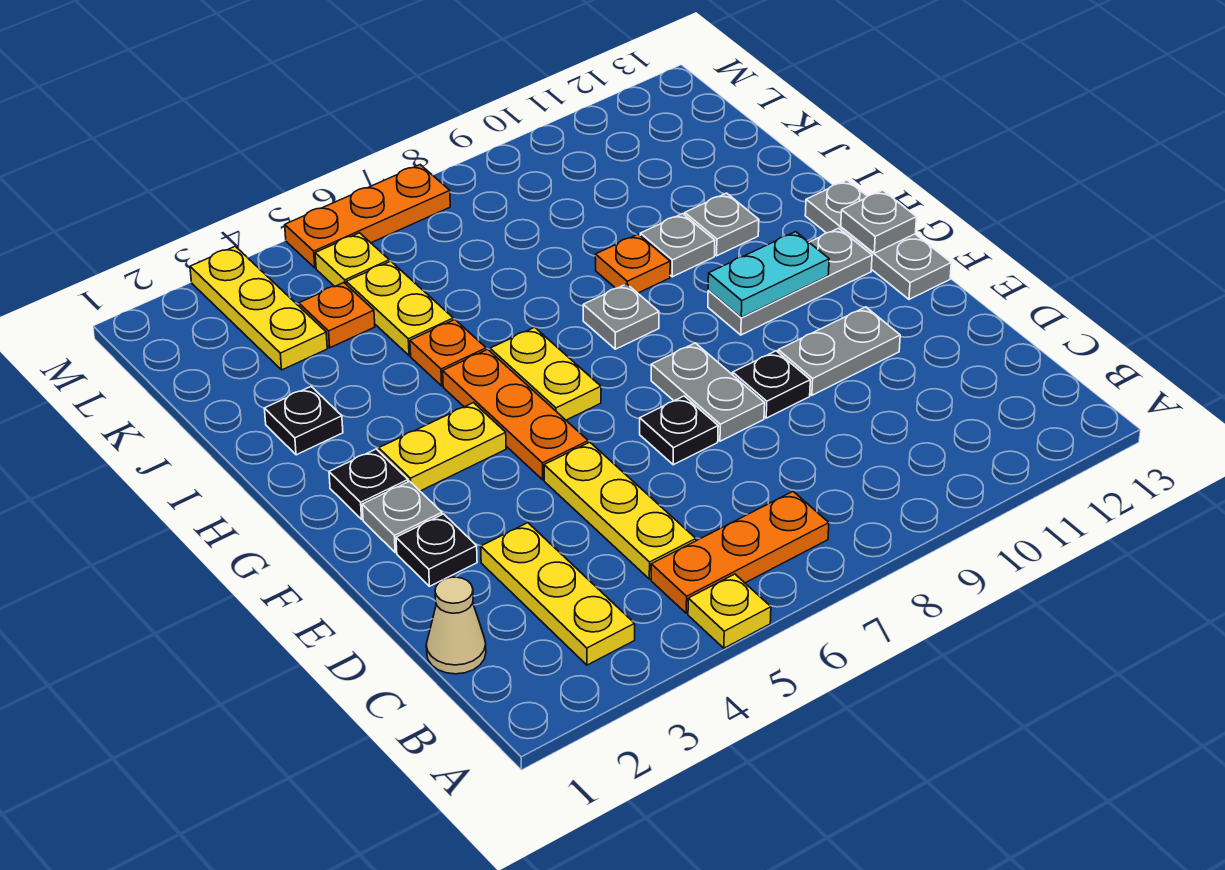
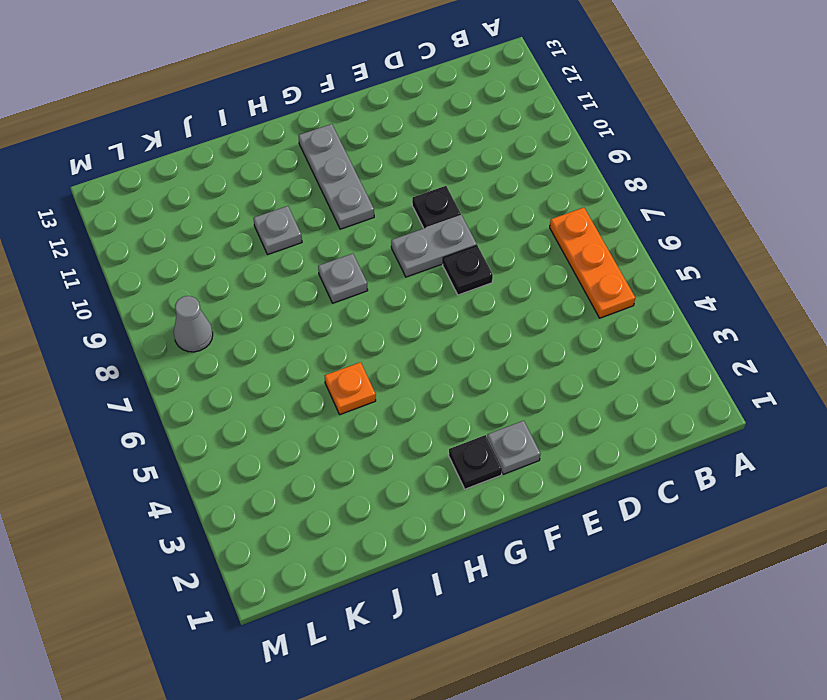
grey cone L8 level 1 -> none
none -> yellow plate A5 level 1
none -> yellow plate B3:D3 level 1
none -> tan cone C1 level 1
none -> yellow plate C5:E5 level 1

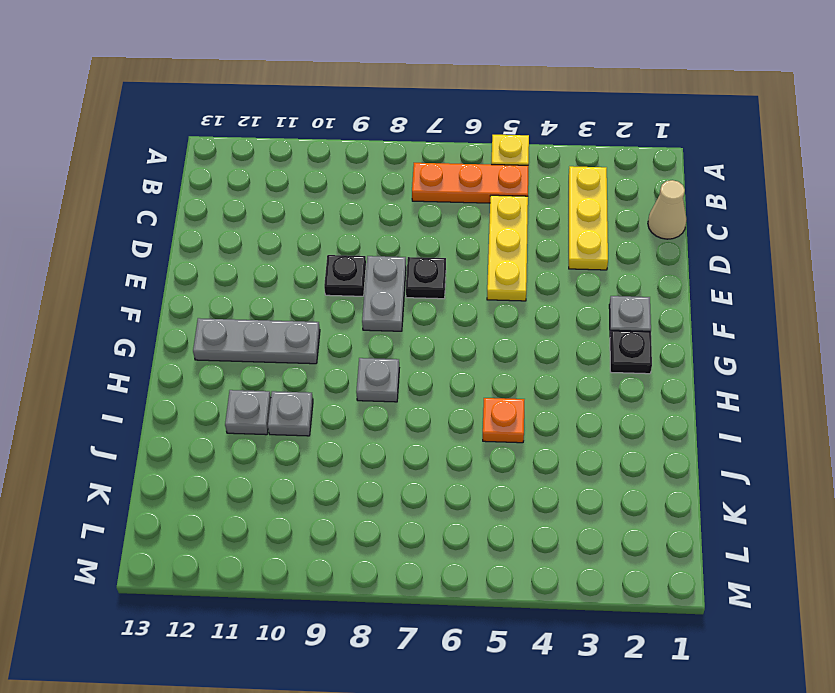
none -> black plate E2 level 1
none -> grey plate E10:E11 level 1
none -> orange plate F5:H5 level 1
none -> grey plate F13:H13 level 1

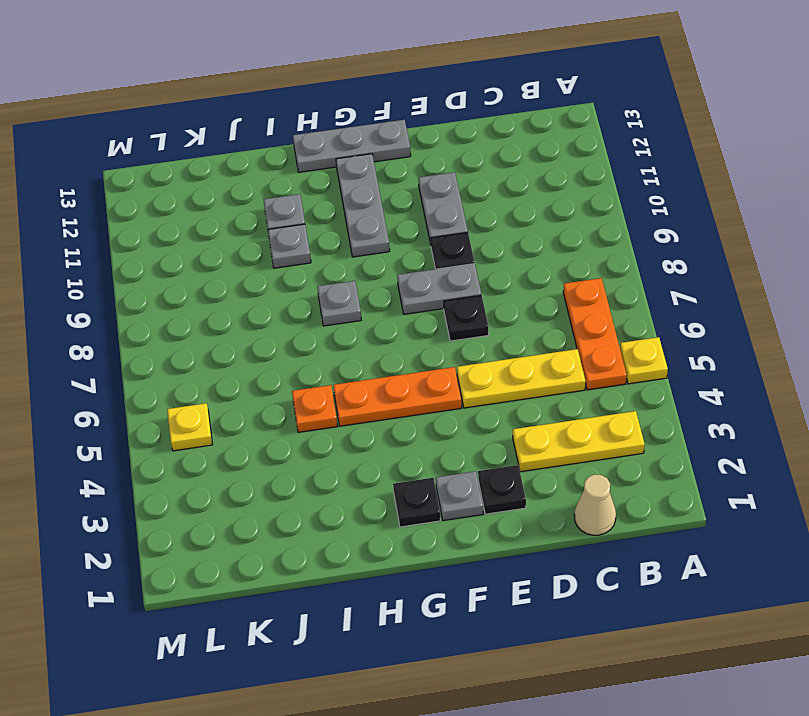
none -> yellow plate G3:G4 level 1
none -> yellow plate G6:H6 level 1
none -> black plate I2 level 1
none -> orange plate I9 level 1

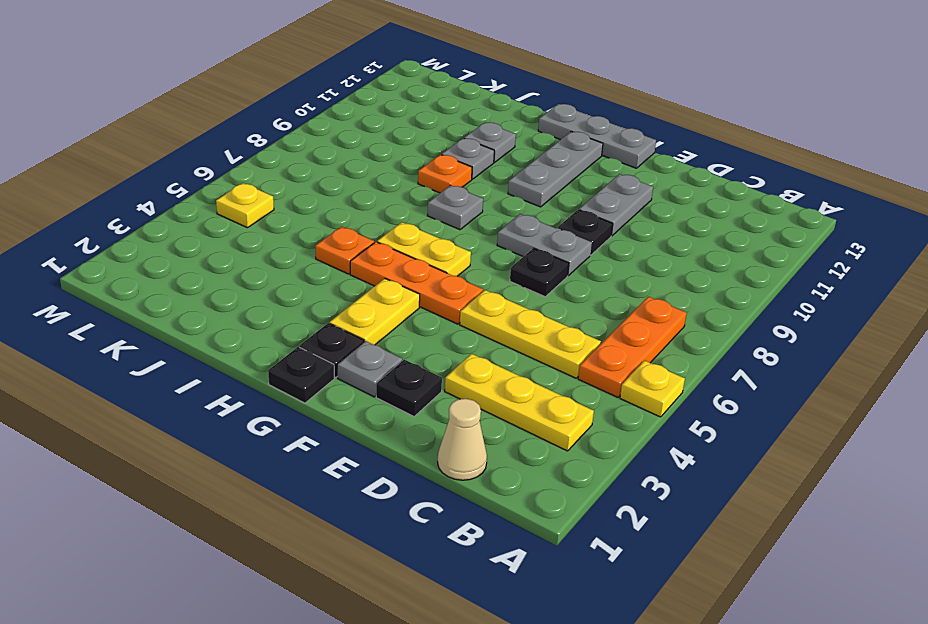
black plate G1 level 1 -> black plate I2 level 1
none -> yellow plate J5:K5 level 1
none -> yellow plate K3:M3 level 1
none -> orange plate K4 level 1
none -> orange plate M5:M7 level 1

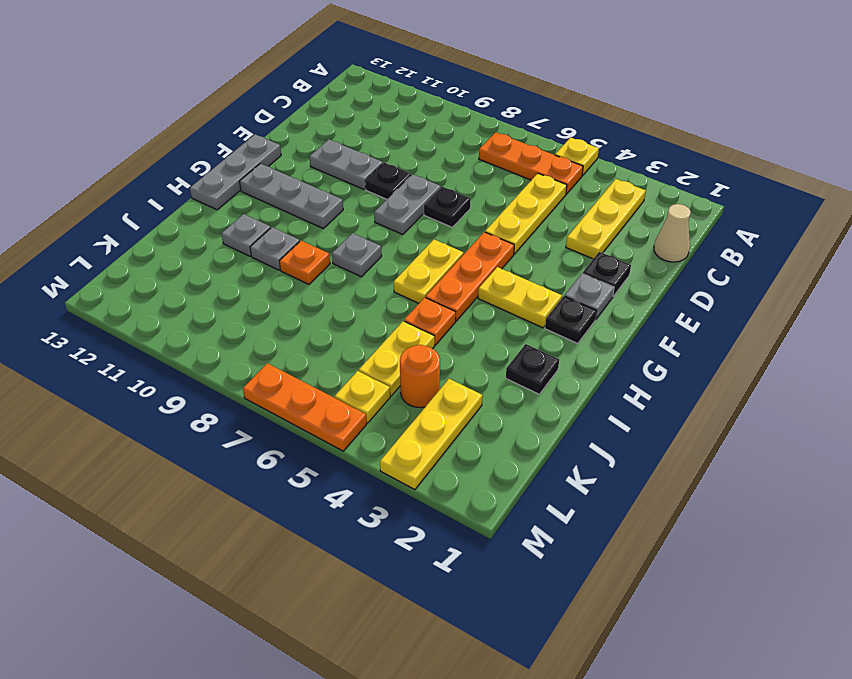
orange round brick K4 level 1 -> orange plate K4 level 1
none -> cyan plate G10:G11 level 2
none -> grey plate G13 level 2

